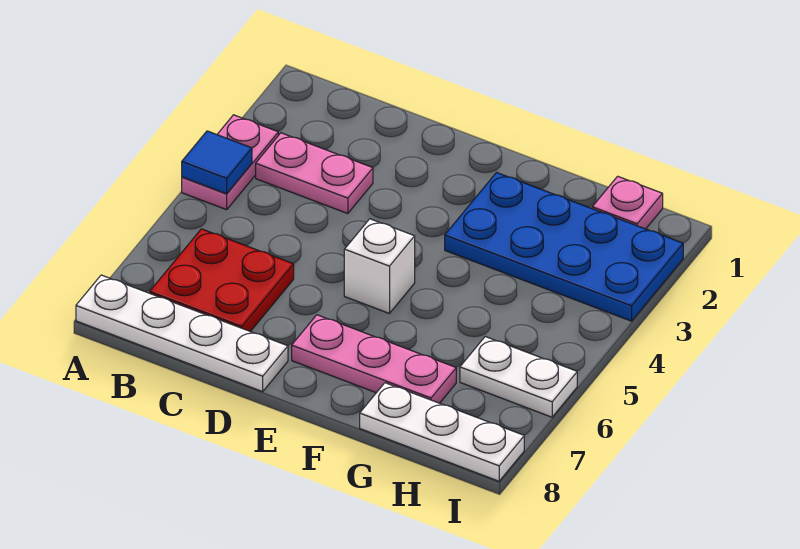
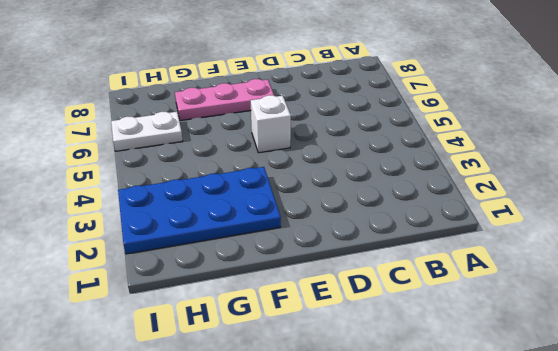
none -> pink plate A3:A4 level 1
none -> white plate A8:D8 level 1

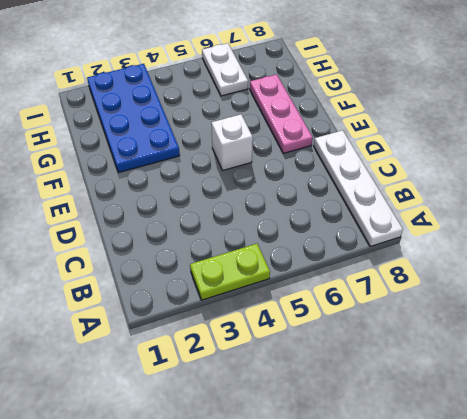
lime plate A3:A4 level 1 -> pink plate A3:A4 level 1
none -> pink plate B3:C3 level 1
none -> red plate B6:C7 level 1

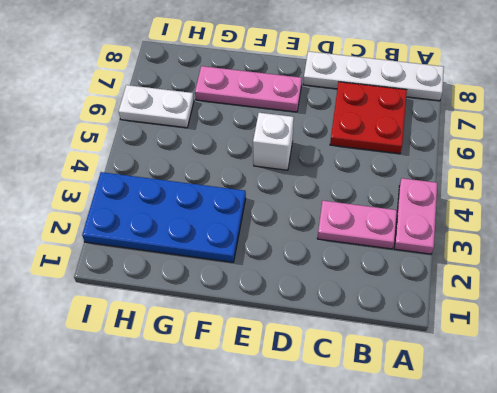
none -> white plate G8:I8 level 1
none -> pink plate H1 level 1

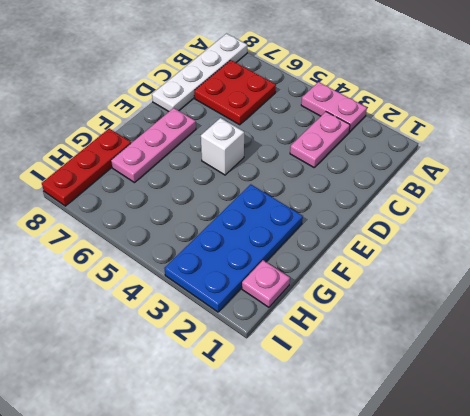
red plate G8:I8 level 1 -> white plate G8:I8 level 1
none -> white plate H6:I6 level 1
none -> blue tile A4 level 2

